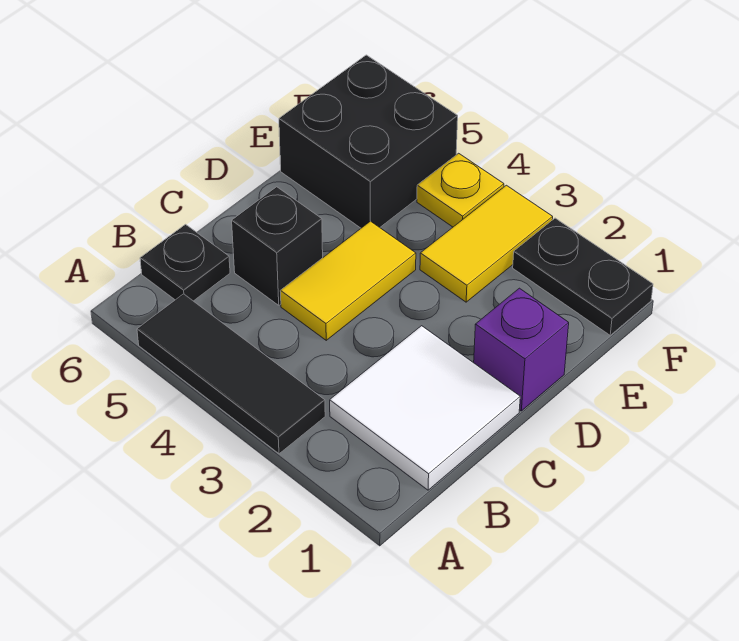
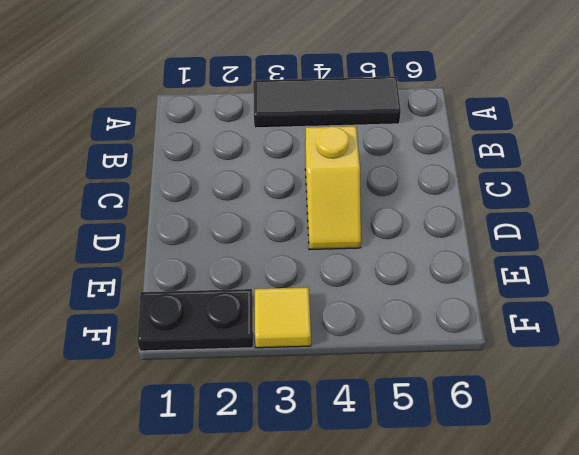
yellow slope C4:D4 level 1 top C -> yellow tile C4:D4 level 1
yellow tile F3 level 1 -> yellow tile E3:F3 level 1
none -> white tile B1:C2 level 1
none -> black plate B6 level 1

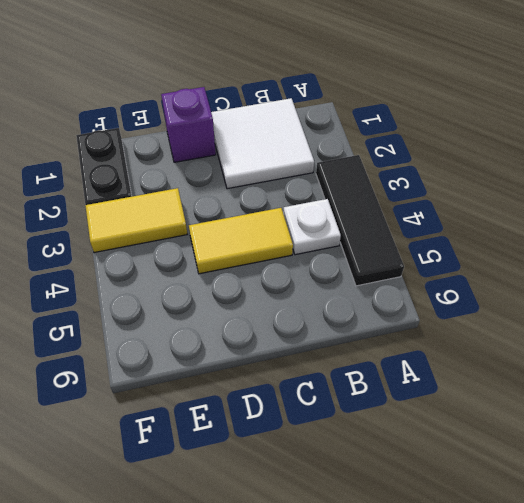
white plate B4 level 1 -> none
none -> black plate B6 level 1
none -> black brick C5 level 1

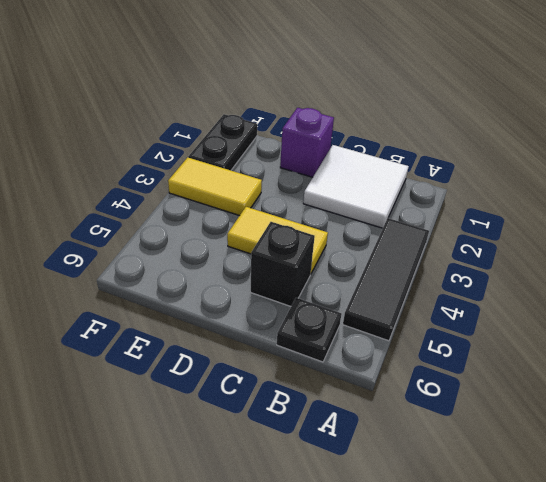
none -> black brick E5:F6 level 1
none -> yellow plate F4 level 1

